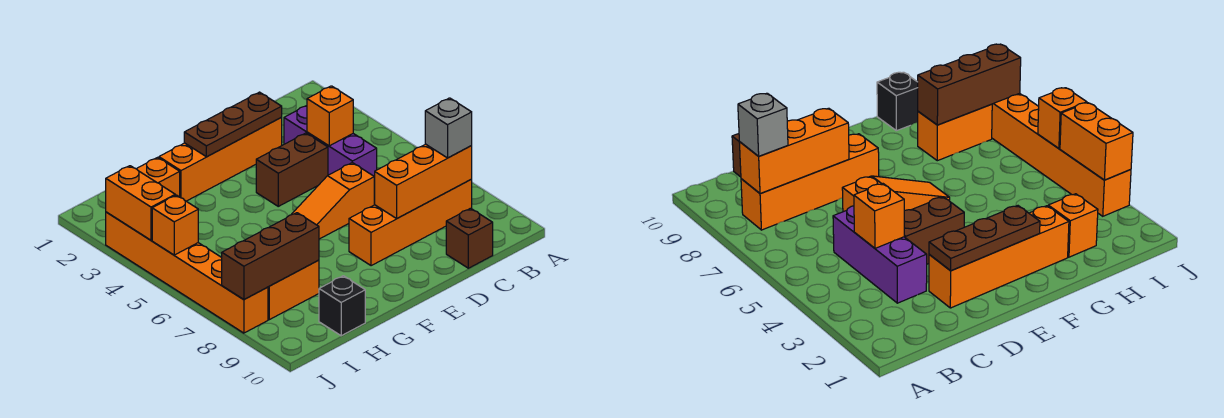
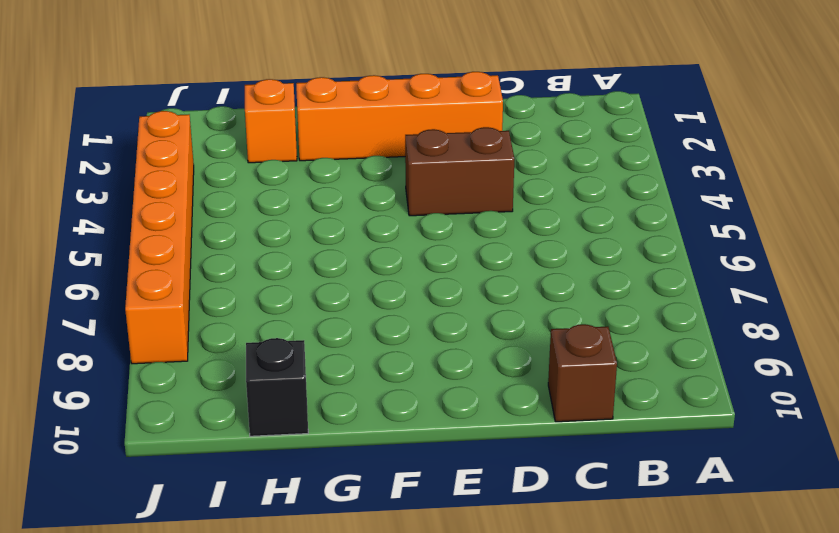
none -> orange brick B8:E8 level 1
none -> purple brick C3:C5 level 1
none -> orange slope D6:F6 level 1 top D

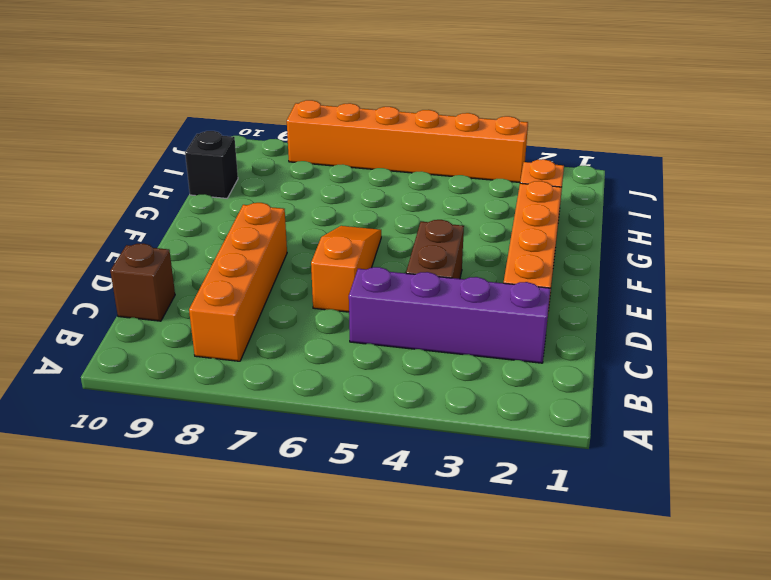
purple brick C2:C5 level 1 -> purple brick C3:C5 level 1
none -> orange brick H8:I8 level 1
none -> orange brick B8:D8 level 2
none -> orange brick C4 level 2

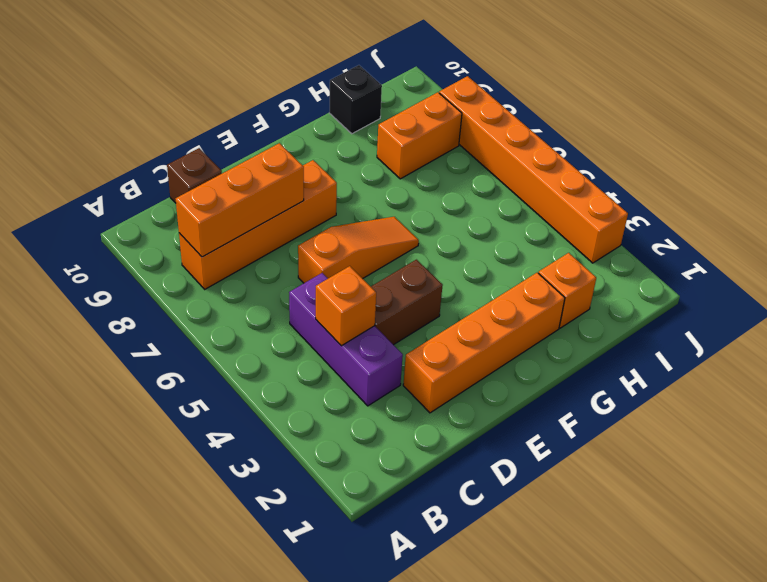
none -> brown plate D2:F2 level 2
none -> brown brick H8:J8 level 2
none -> orange brick J3:J4 level 2

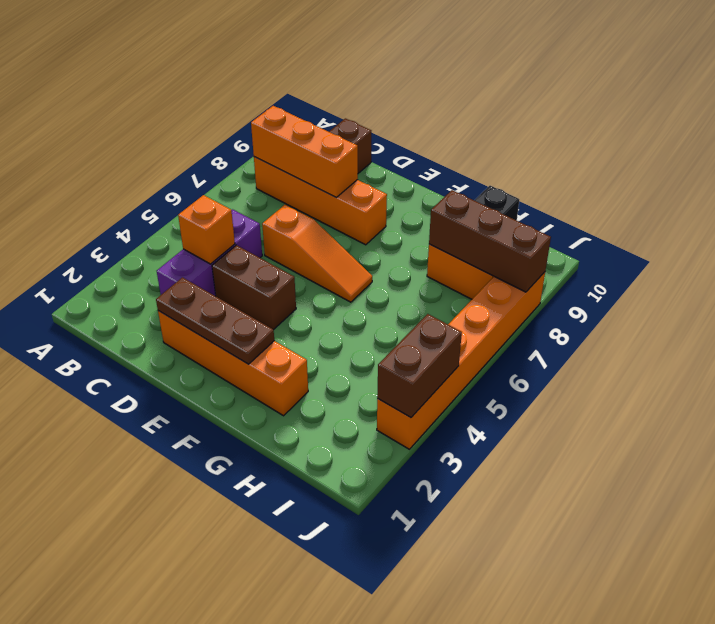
brown brick J3:J4 level 2 -> orange brick J3:J4 level 2
none -> orange brick H2 level 1
none -> orange brick J5 level 2
none -> grey brick B8 level 3

